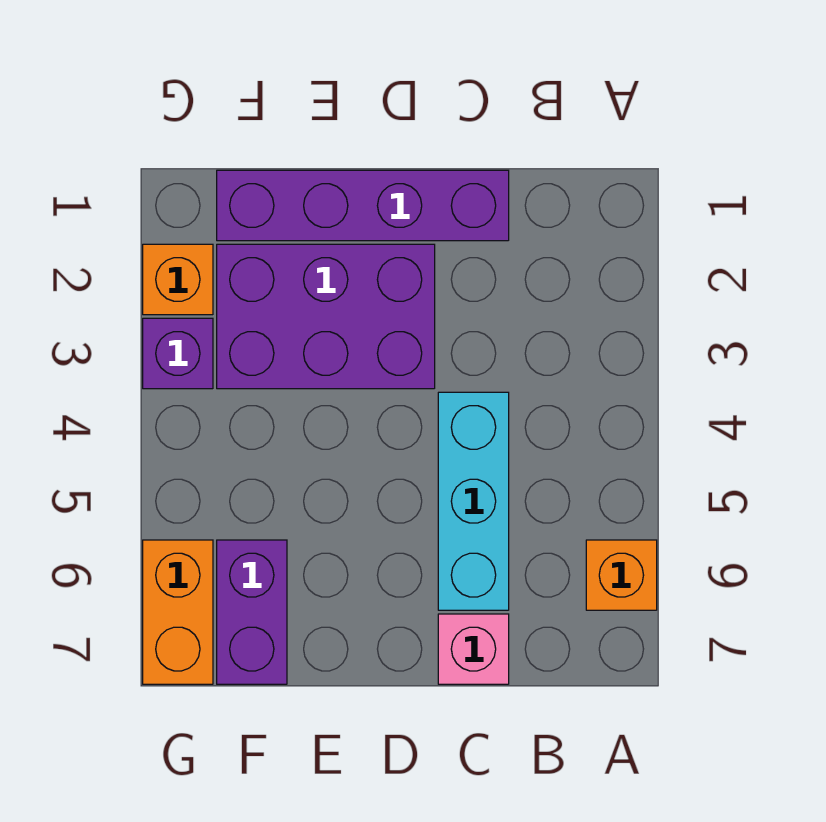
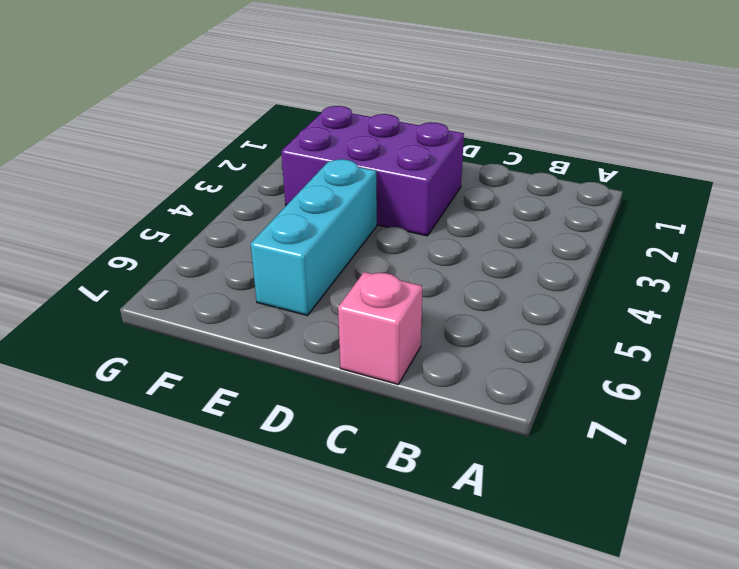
cyan brick E4:E6 level 1 -> cyan brick C4:C6 level 1
none -> orange brick A6 level 1
none -> purple brick C1:F1 level 1

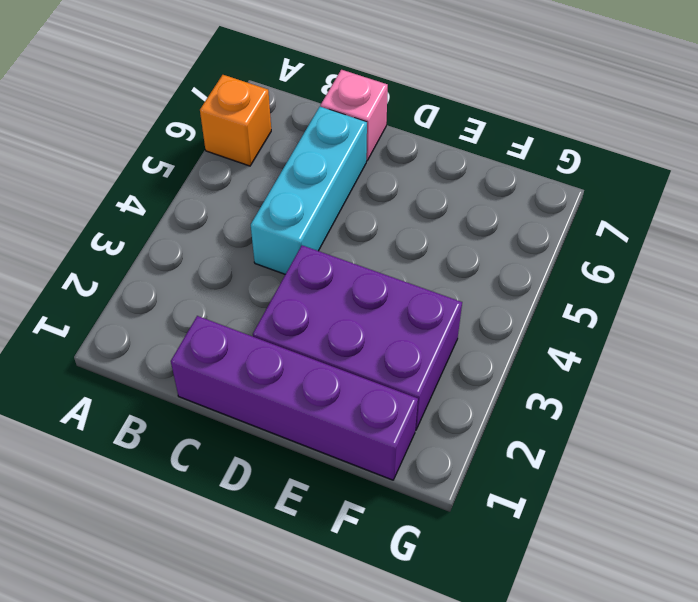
none -> purple brick F6:F7 level 1
none -> orange brick G2 level 1

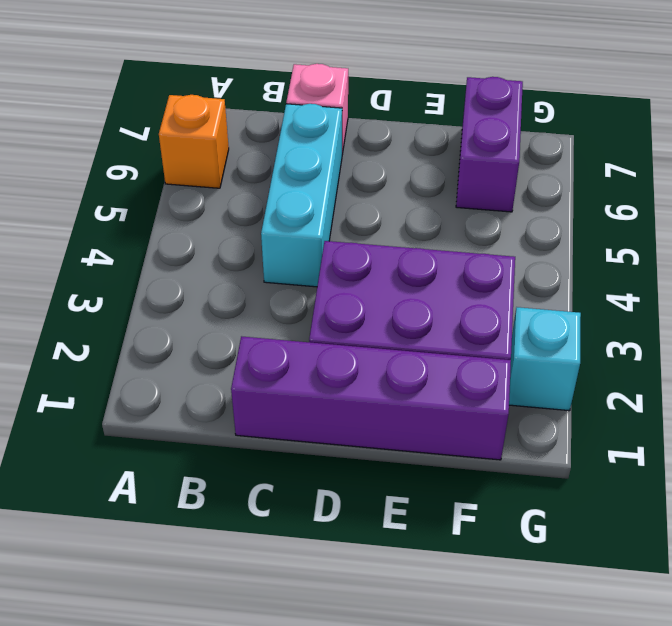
cyan brick G2 level 1 -> orange brick G2 level 1
none -> purple brick G3 level 1
none -> orange brick G6:G7 level 1

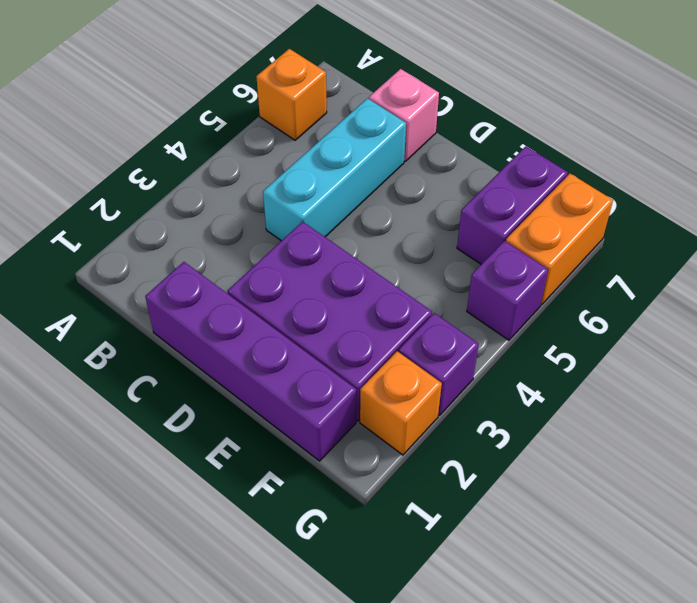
purple brick G5 level 1 -> none

